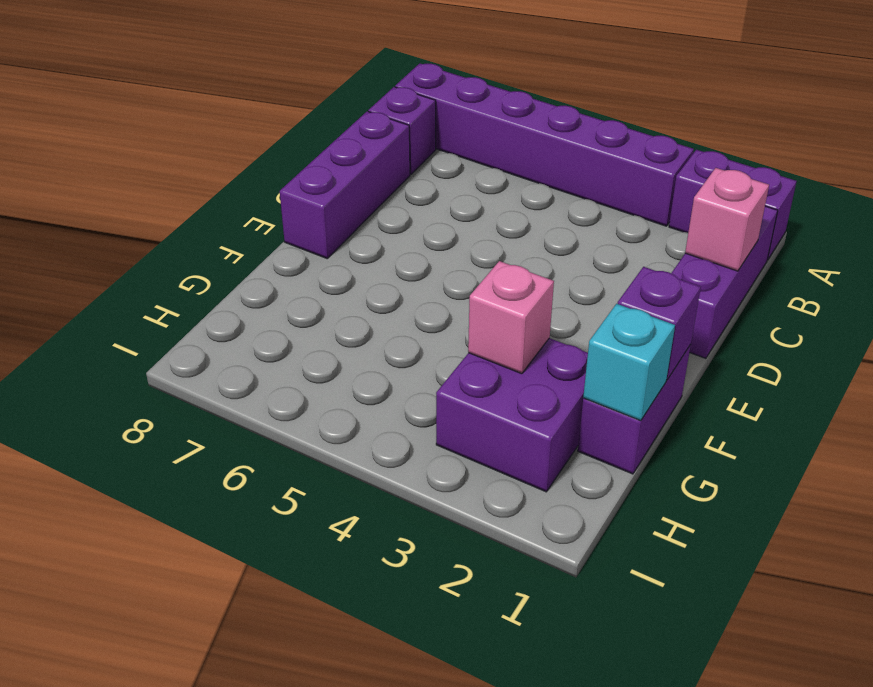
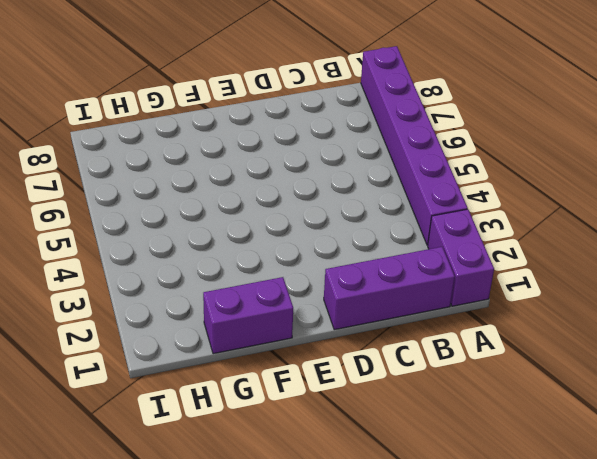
none -> purple brick B8 level 1
none -> purple brick C8:E8 level 1

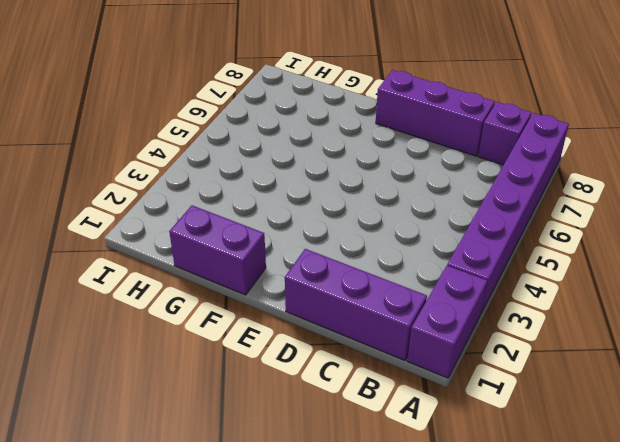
none -> purple brick G2:H3 level 1
none -> pink brick C1 level 2

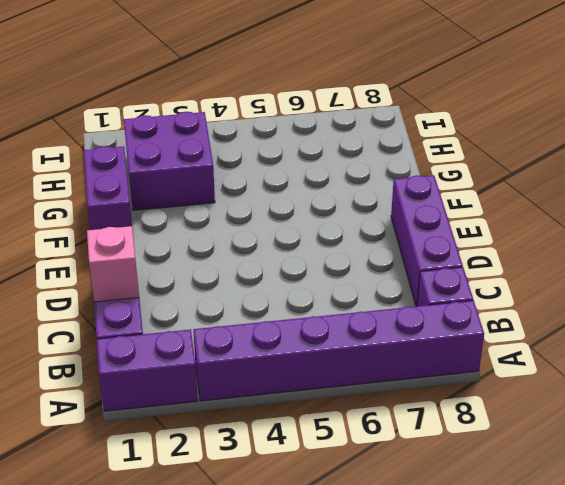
none -> purple brick F1 level 2
none -> cyan brick G1 level 2

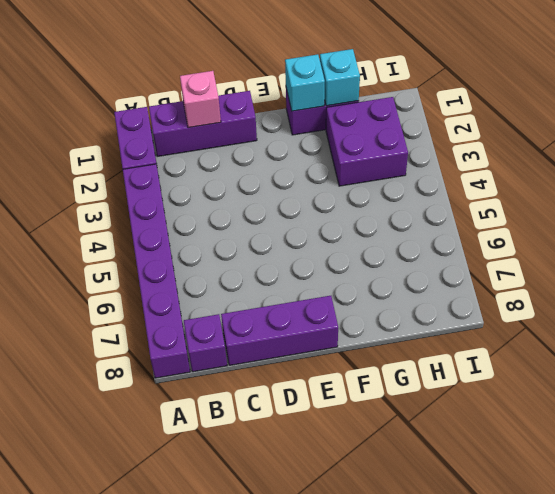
cyan brick F1 level 2 -> purple brick F1 level 2
none -> pink brick G3 level 2

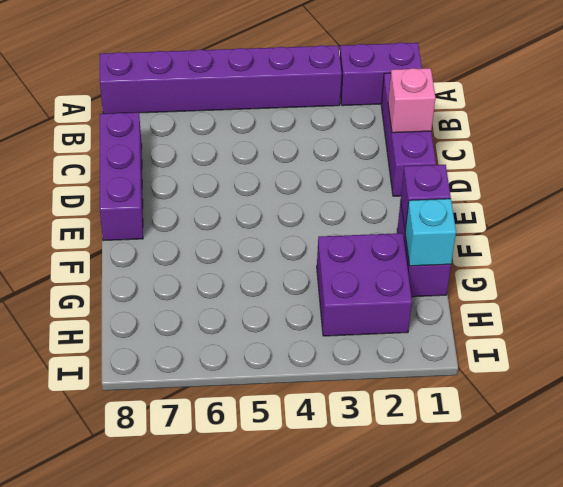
none -> purple brick B8 level 1
none -> pink brick G3 level 2

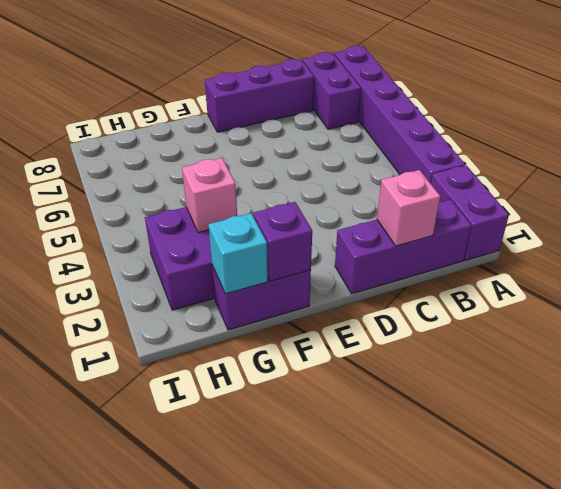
purple brick B7:B8 level 1 -> purple brick B8 level 1

